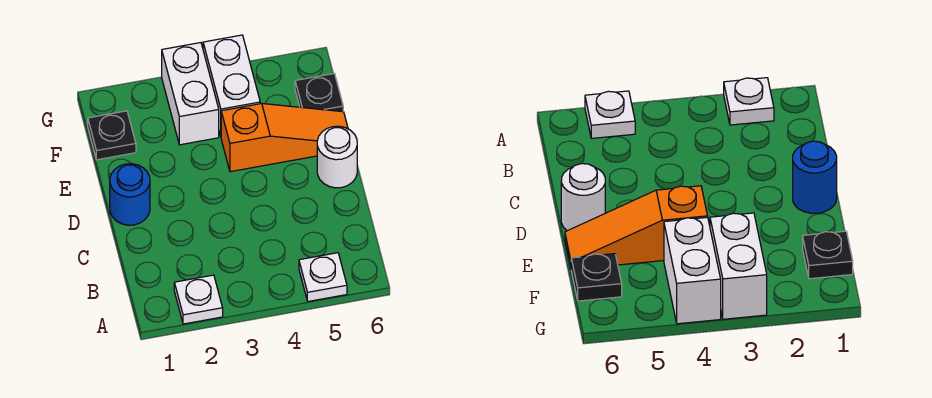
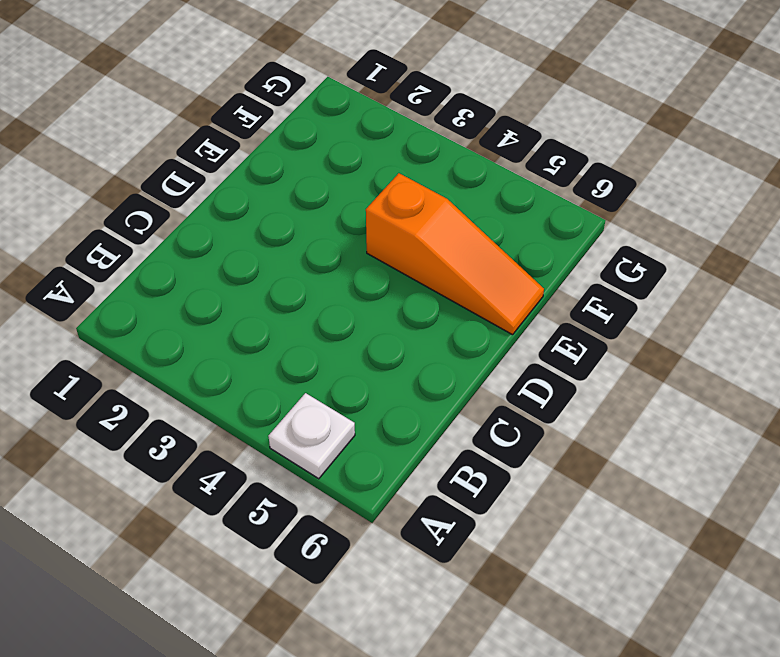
none -> white plate A2 level 1
none -> blue round brick D1 level 1

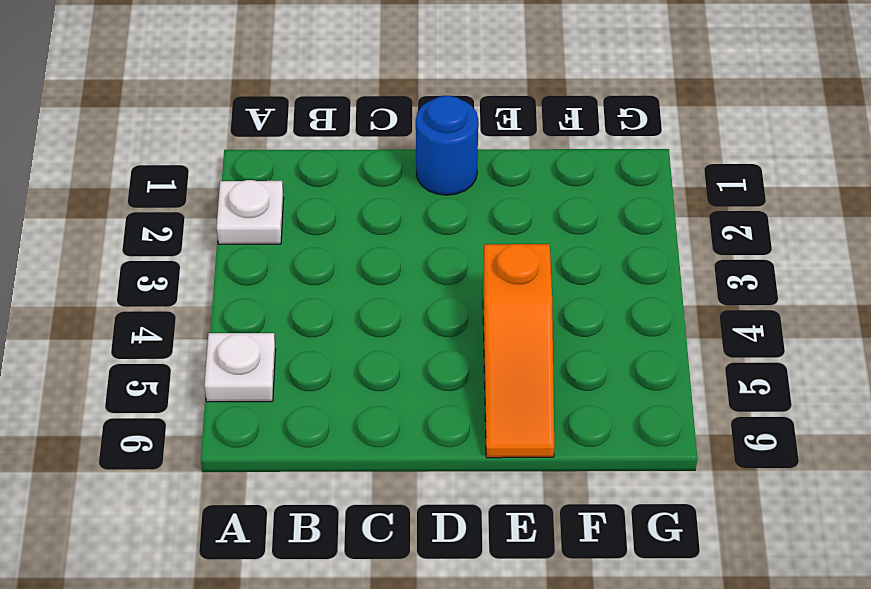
none -> white round brick D6 level 1
none -> black plate F1 level 1

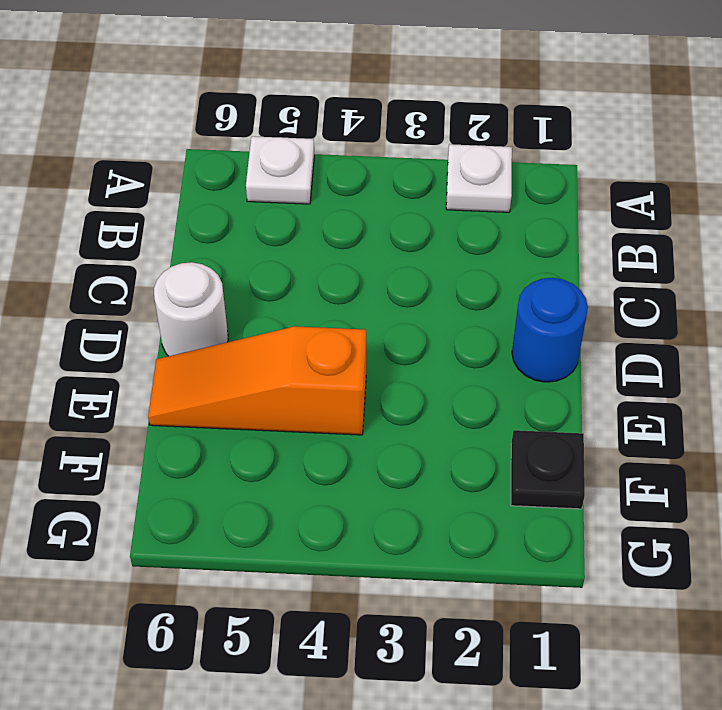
none -> white brick F3:G3 level 1
none -> white brick F4:G4 level 1

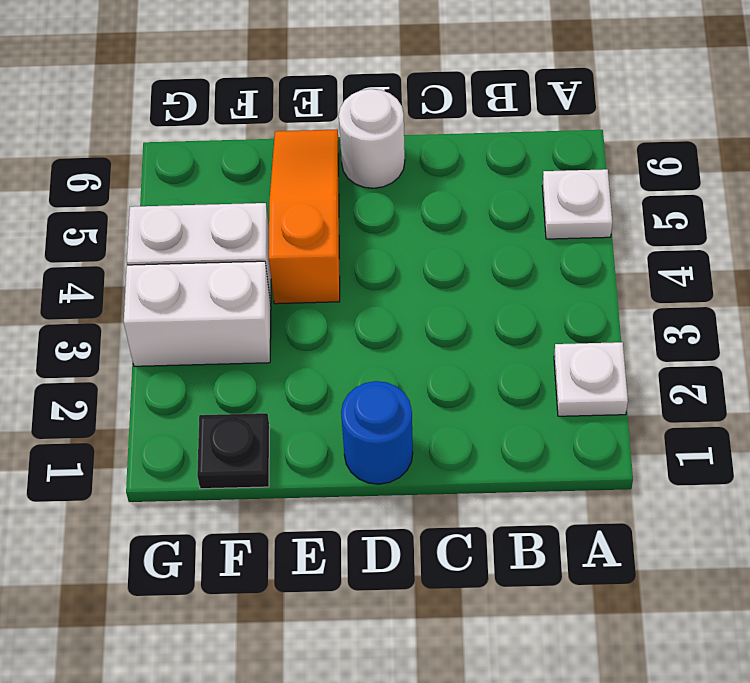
none -> black plate F6 level 1

